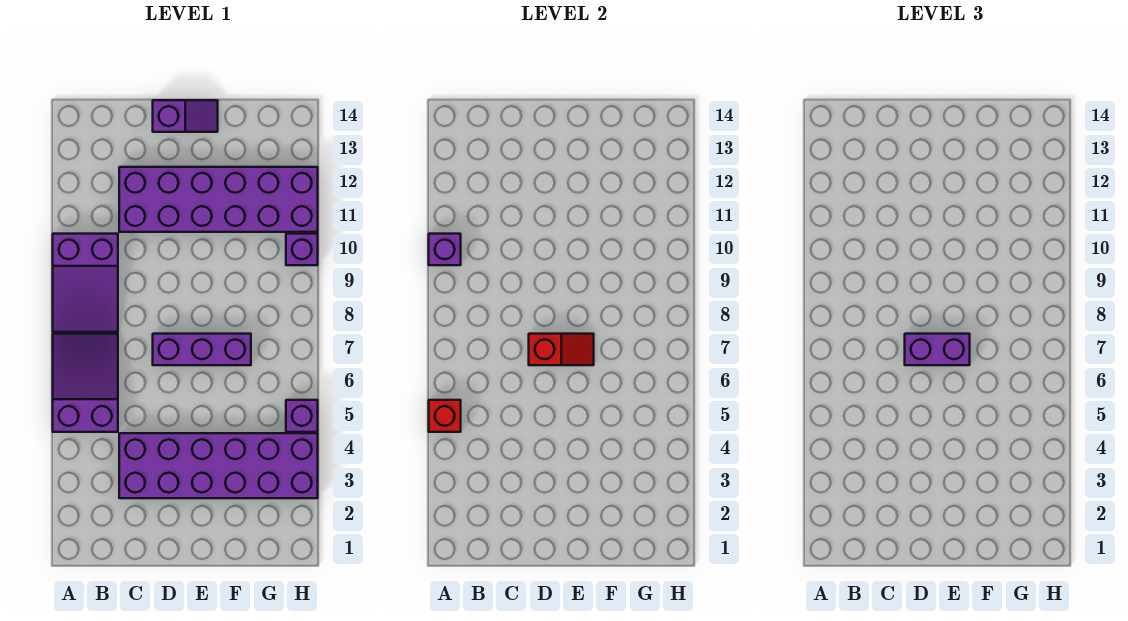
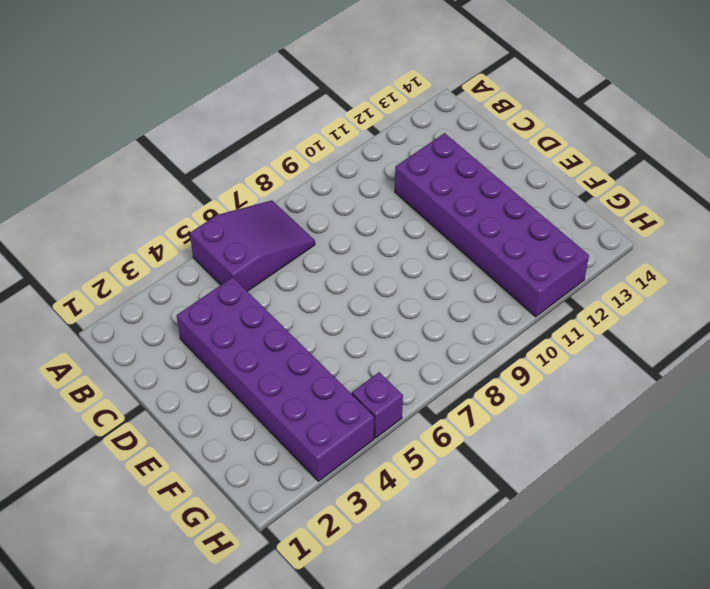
none -> purple slope A8:B10 level 1 top 10
none -> purple brick D7:F7 level 1
none -> purple slope D14:E14 level 1 top D

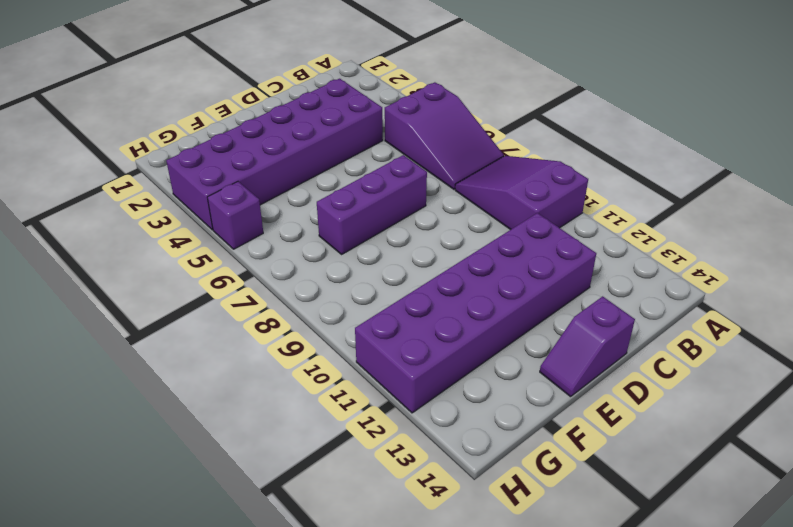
none -> purple brick H10 level 1
none -> red brick A5 level 2
none -> purple brick A10 level 2

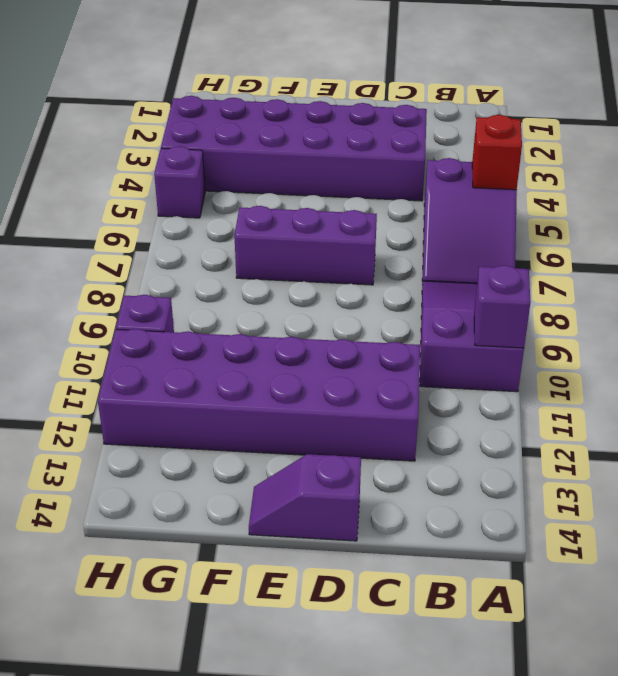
none -> red slope D7:E7 level 2 top D
none -> purple brick D7:E7 level 3

